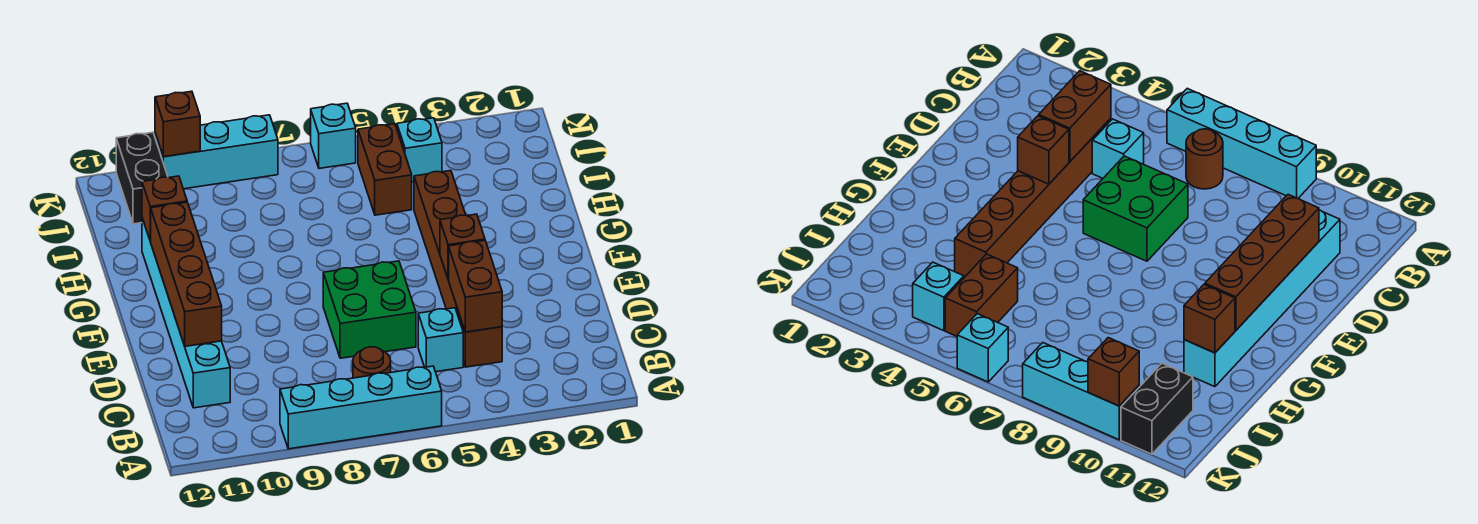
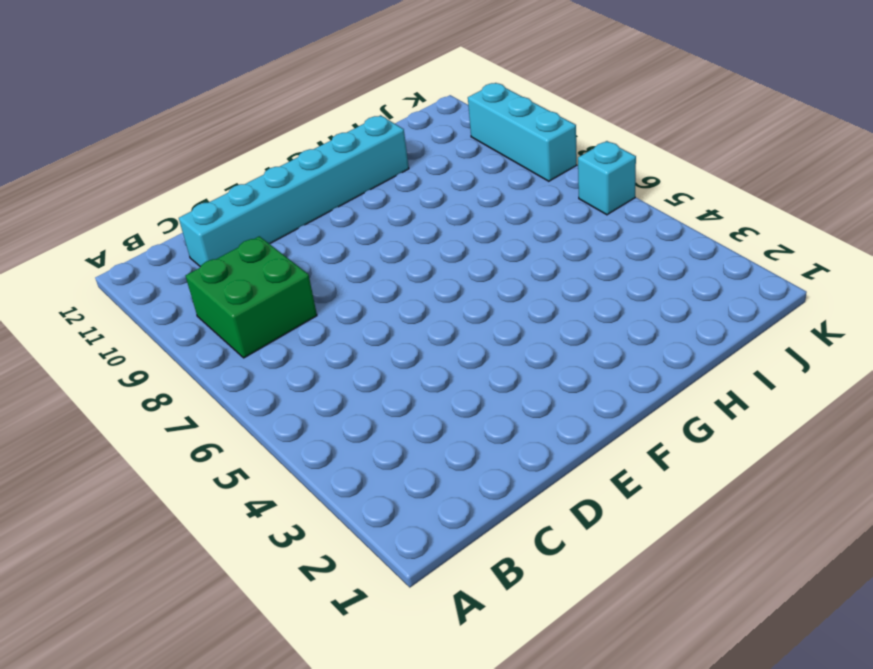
green brick B8:C9 level 1 -> green brick D6:E7 level 1
none -> cyan brick A6:A9 level 1
none -> brown round brick B7 level 1
none -> brown brick C4:H4 level 1

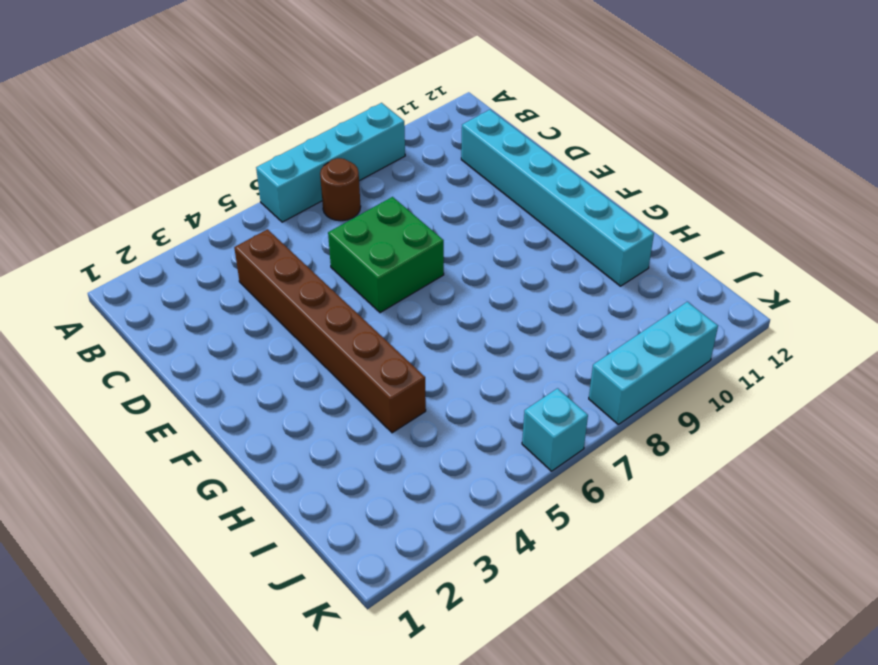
none -> cyan brick C5 level 1
none -> brown brick I5:J5 level 1
none -> cyan brick J4 level 1

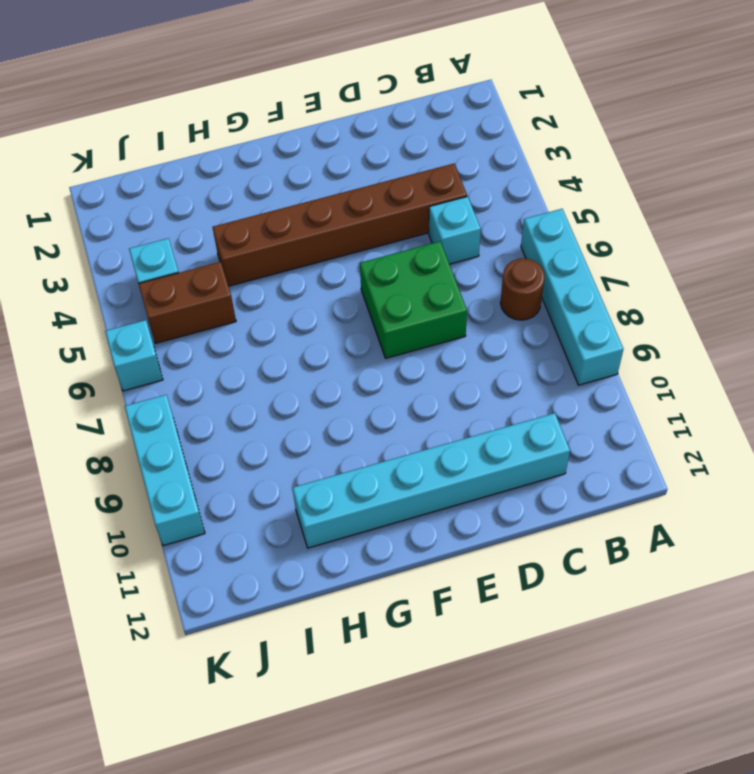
none -> black brick J11:K11 level 1
none -> brown brick C4:D4 level 2
none -> brown brick D11:G11 level 2

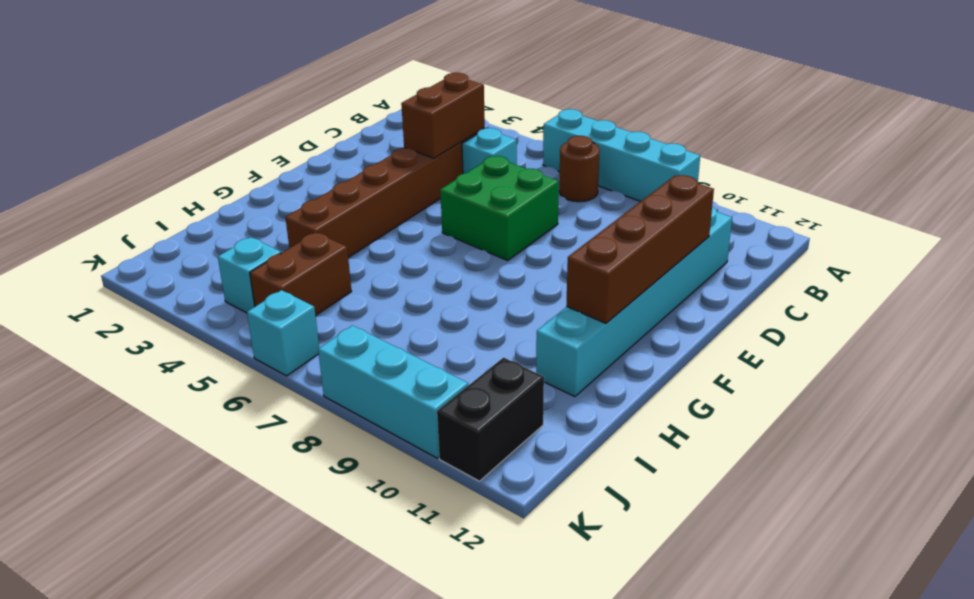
none -> brown brick E4 level 2
none -> brown brick H11 level 2
none -> brown brick K10 level 2

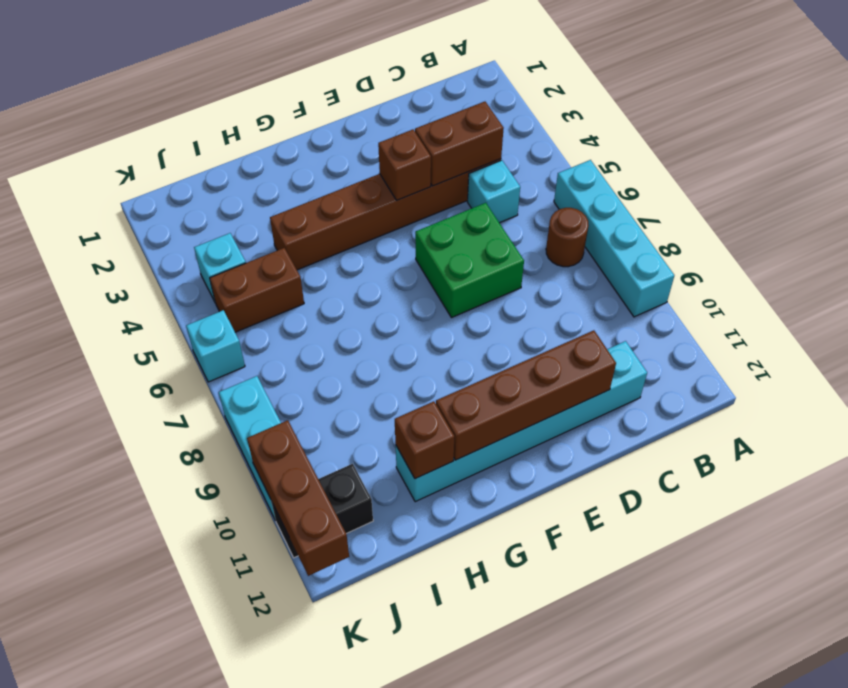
brown brick K10:K12 level 2 -> brown brick K10 level 2

